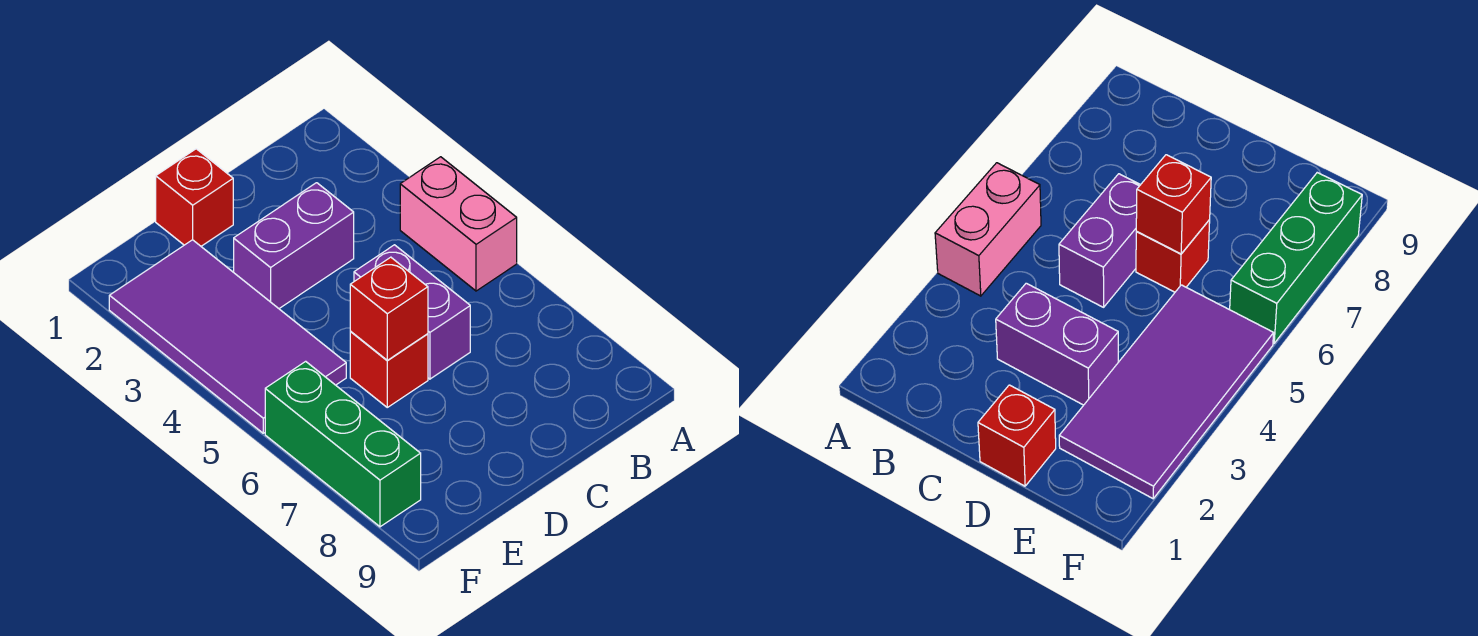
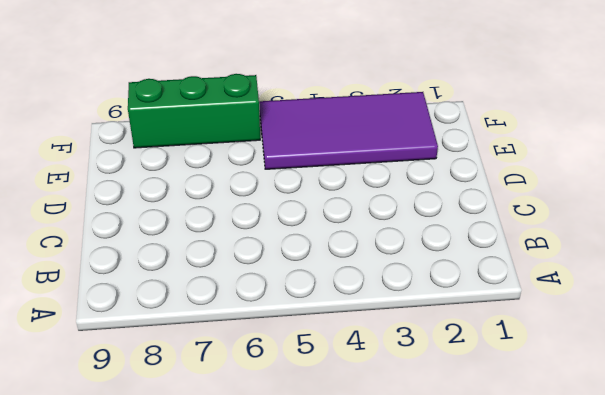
none -> pink brick A4:A5 level 1
none -> purple brick C3:D3 level 1

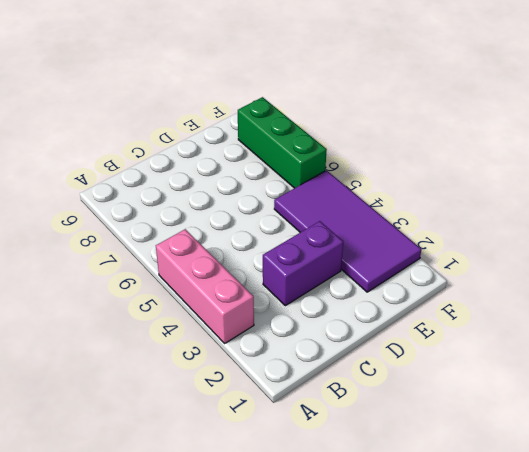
pink brick A3:A5 level 1 -> pink brick A4:A5 level 1
none -> purple brick C5:C6 level 1
none -> red brick D1 level 1

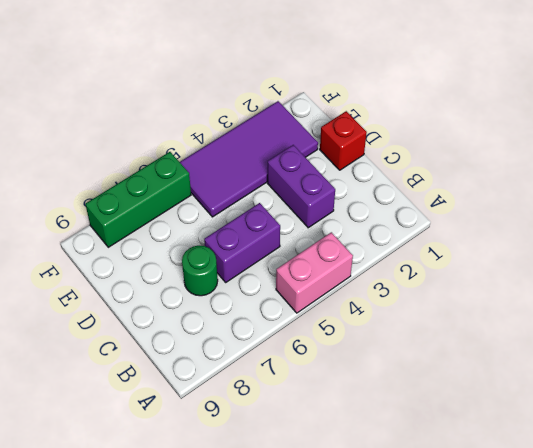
green round brick C7 level 1 -> none
none -> red brick D6 level 1
none -> red brick D6 level 2

